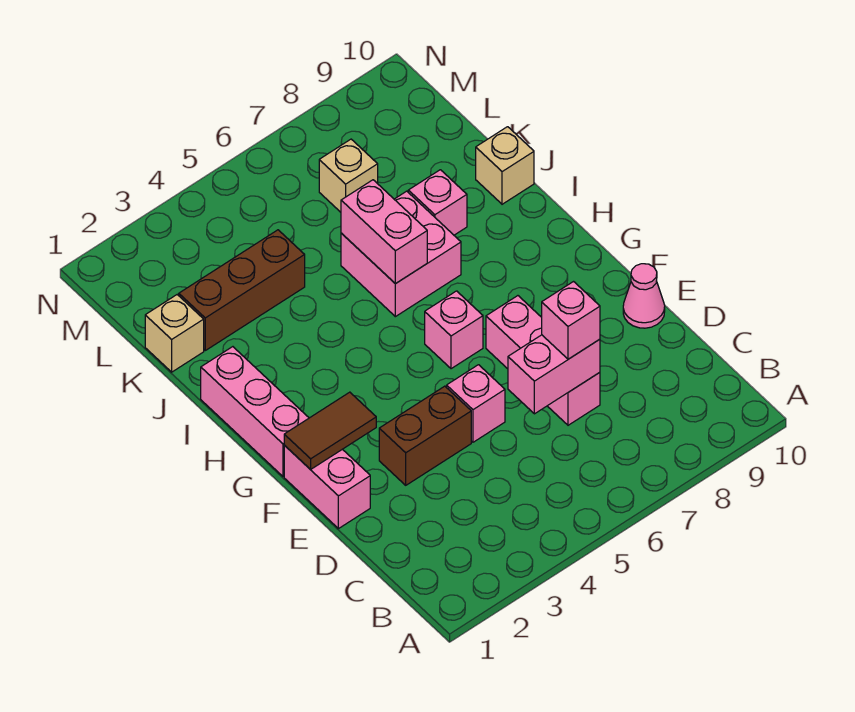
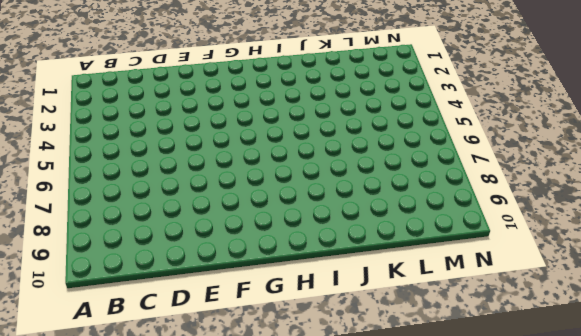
none -> pink brick D7:F7 level 1
none -> pink brick E1:F1 level 1
none -> brown brick E3:E4 level 1

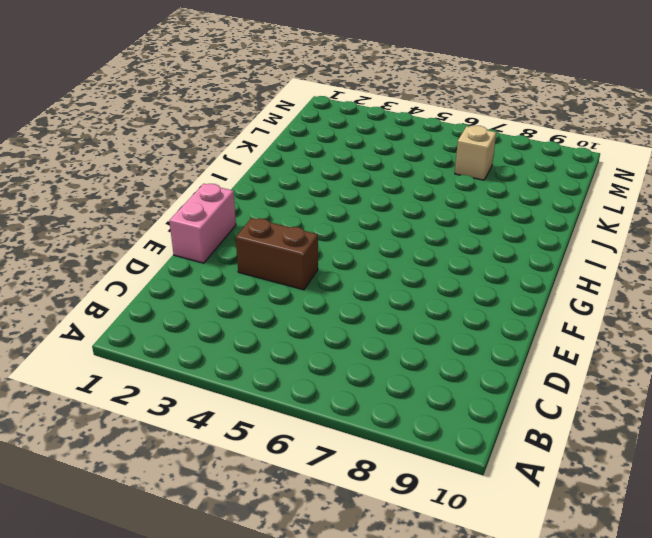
none -> pink brick D7:F7 level 1
none -> pink brick E5 level 1
none -> pink cone E10 level 1

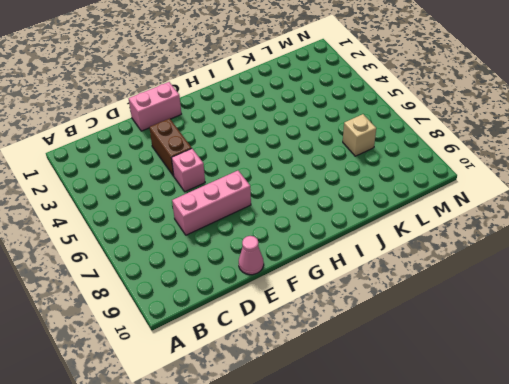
none -> pink brick G1:I1 level 1
none -> pink brick G6 level 1
none -> pink brick I6:J7 level 1

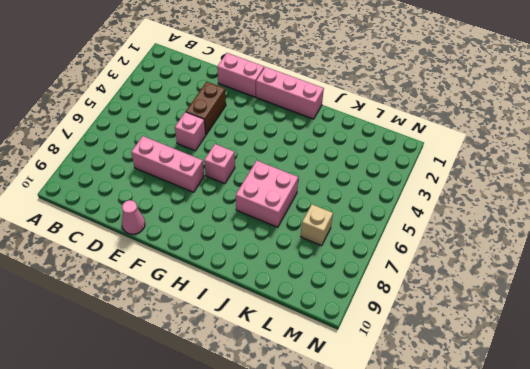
none -> pink brick J8 level 1
none -> tan brick J10 level 1
none -> tan brick K1 level 1

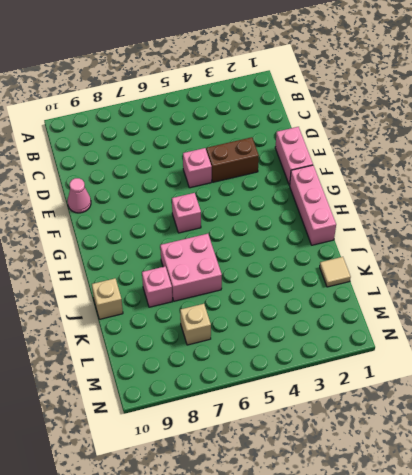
tan tile K1 level 1 -> tan brick K1 level 1
none -> pink brick D7:F7 level 1
none -> brown brick K2:K4 level 1
none -> pink brick D6:D7 level 2

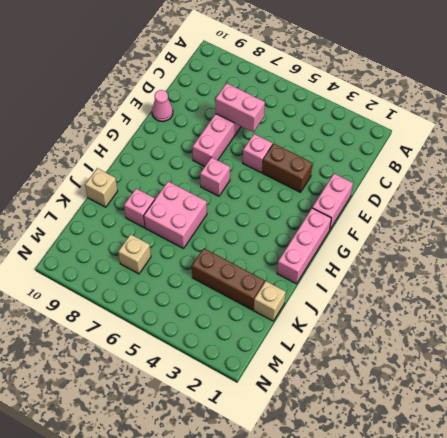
none -> brown tile F1:F2 level 2
none -> pink brick I6:J6 level 2
none -> pink brick D7 level 3

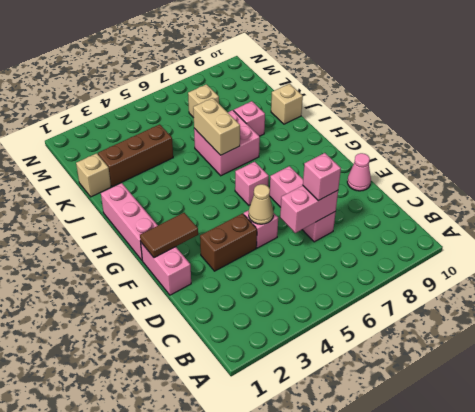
tan cone E5 level 2 -> none
tan brick I6:J6 level 2 -> pink brick I6:J6 level 2

